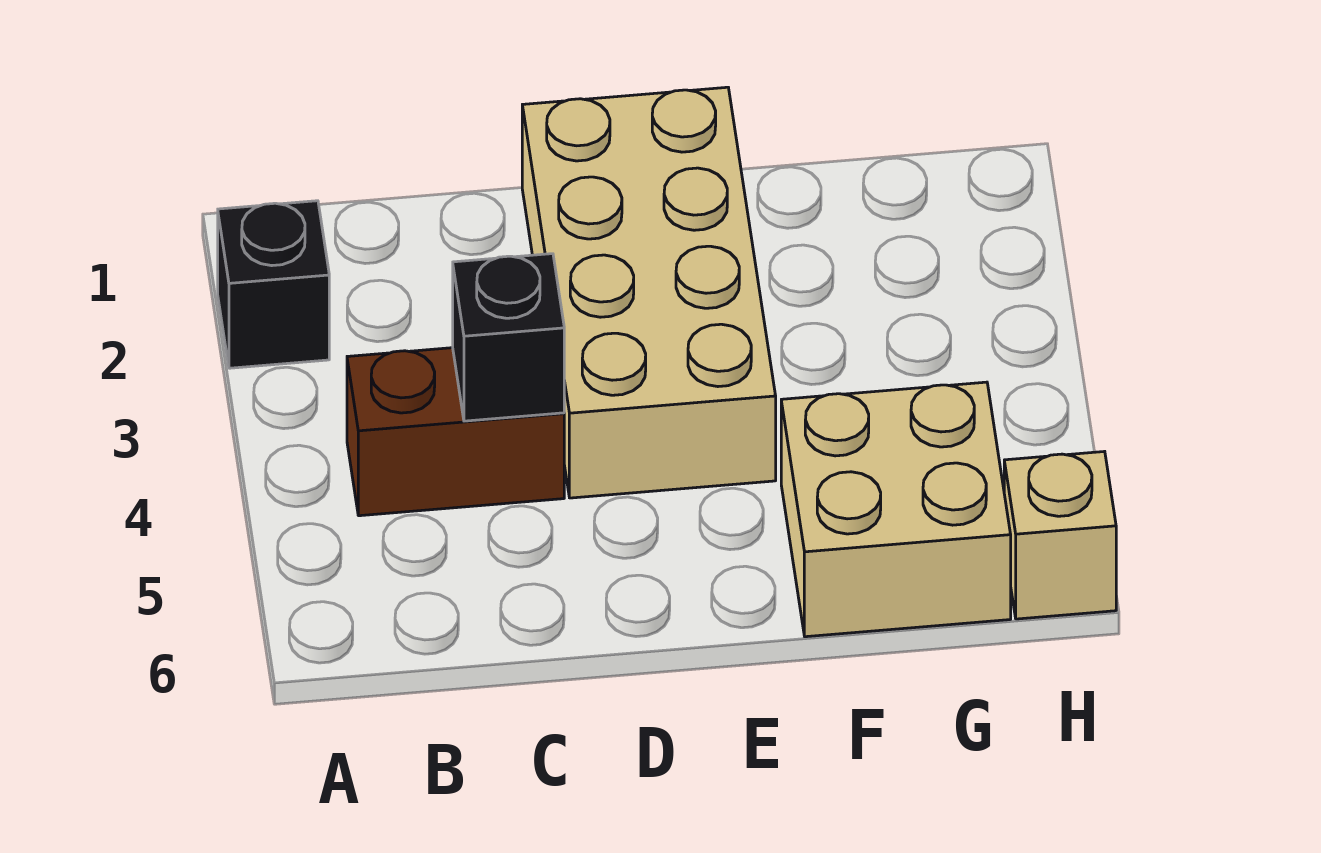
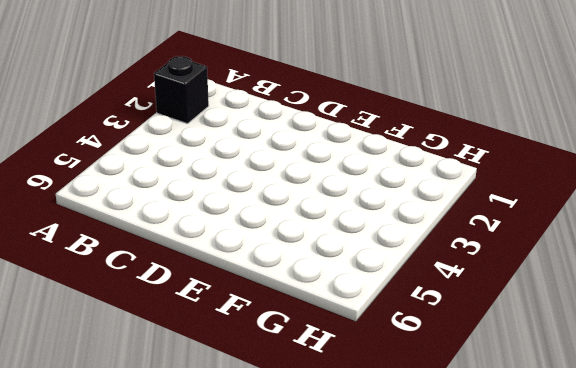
none -> brown brick B4:C4 level 1
none -> tan brick D1:E4 level 1

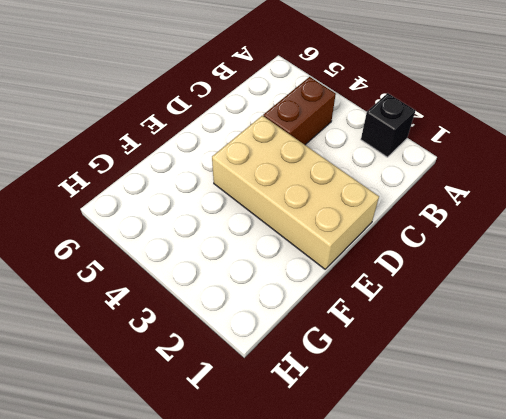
none -> tan brick F5:G6 level 1
none -> tan brick H6 level 1

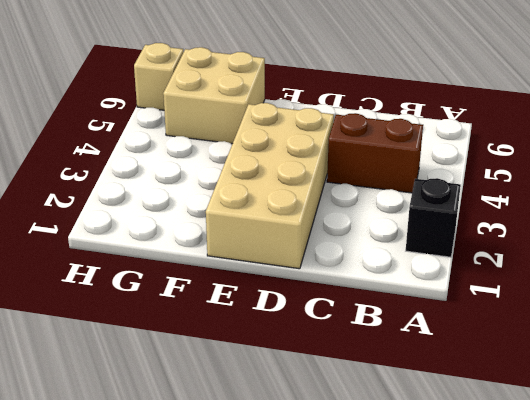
none -> black brick C4 level 2

